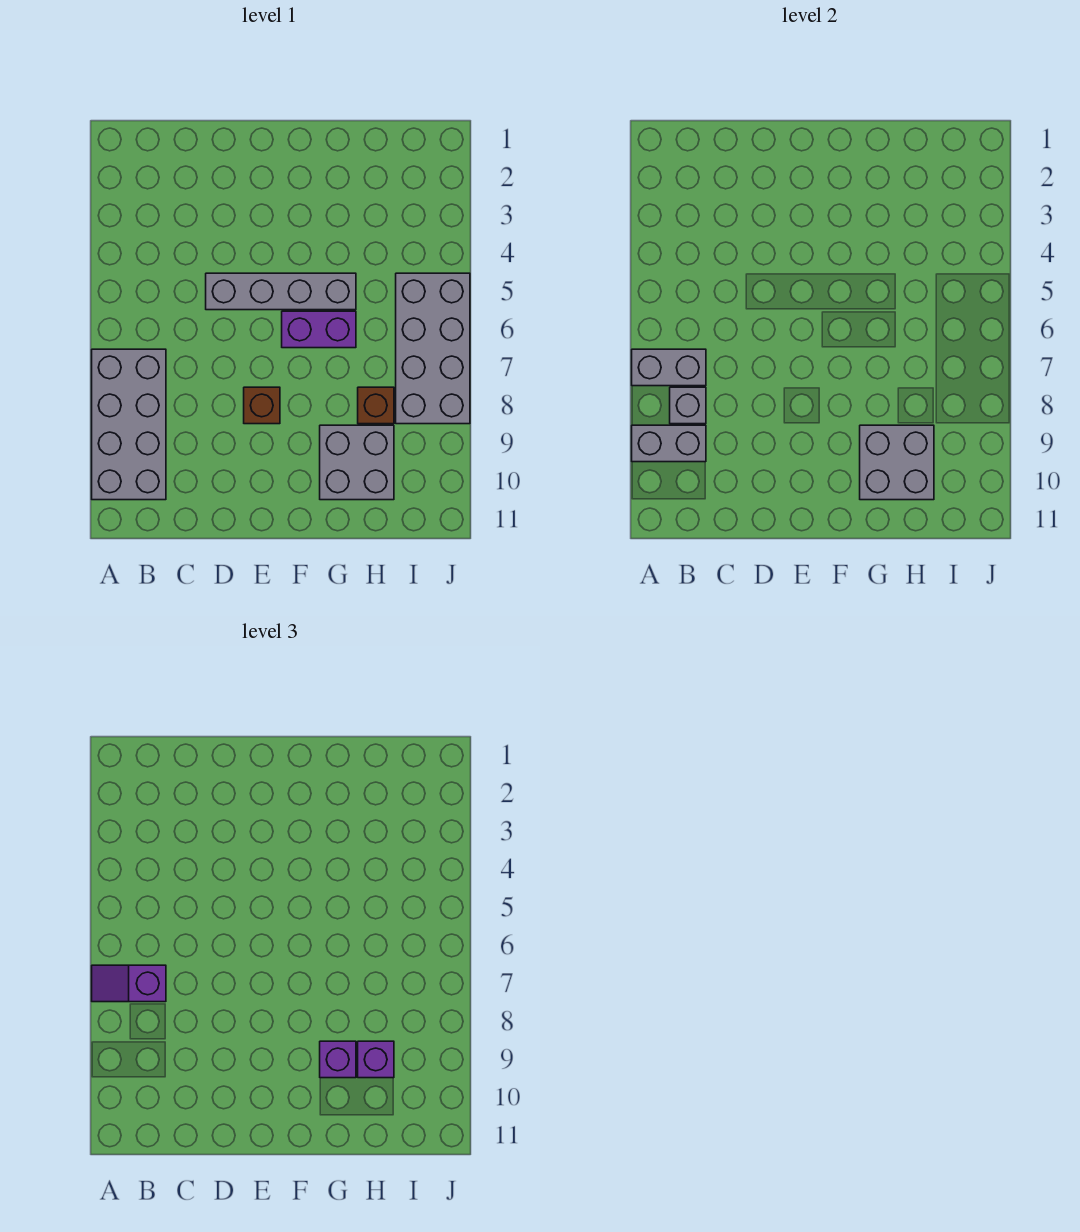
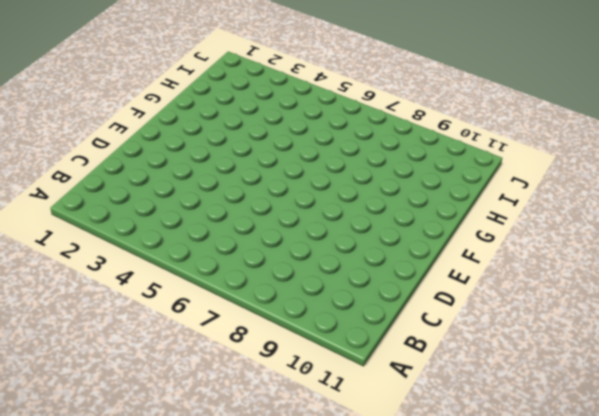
none -> grey brick A7:B10 level 1
none -> grey brick D5:G5 level 1
none -> brown brick E8 level 1

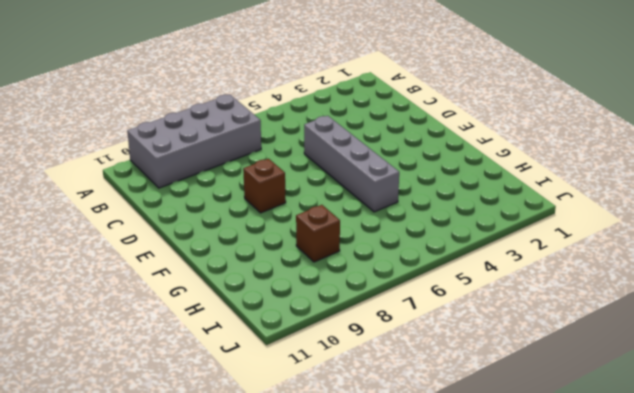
none -> purple brick F6:G6 level 1
none -> grey brick G9:H10 level 1
none -> grey brick I5:J8 level 1

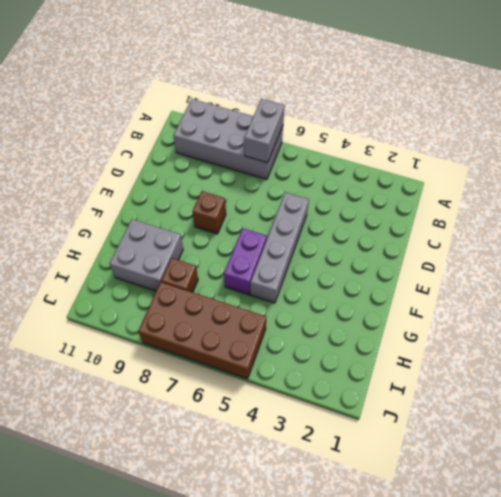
brown brick I5:J8 level 1 -> grey brick I5:J8 level 1
none -> grey brick A9:B9 level 2
none -> grey brick B8 level 2
none -> grey brick G9:H10 level 2

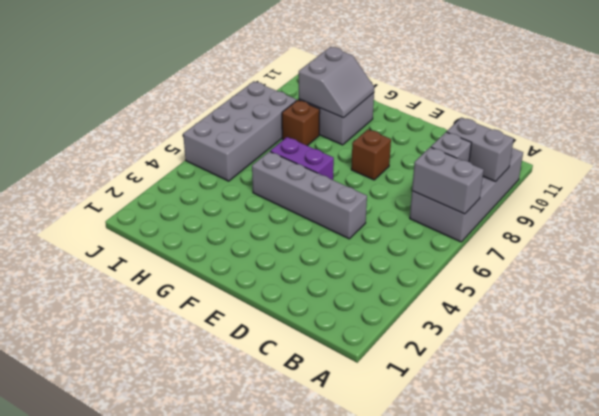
grey slope G9:H10 level 2 top H -> grey brick G9:H10 level 2
none -> purple slope A7:B7 level 3 top B
none -> purple brick G9 level 3
none -> purple brick H9 level 3

